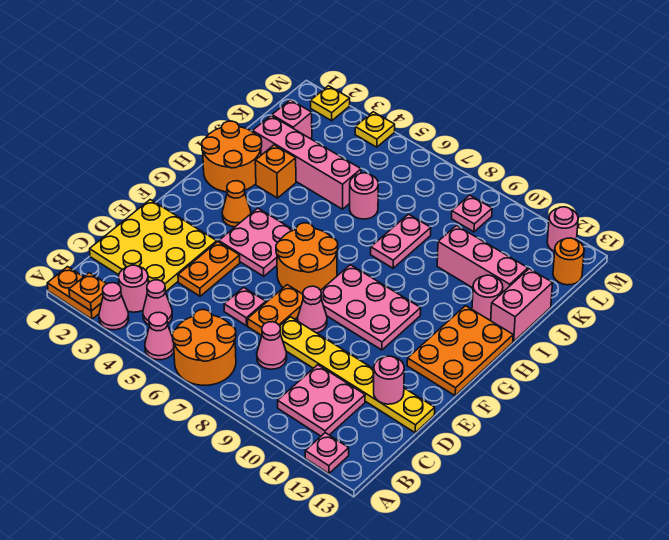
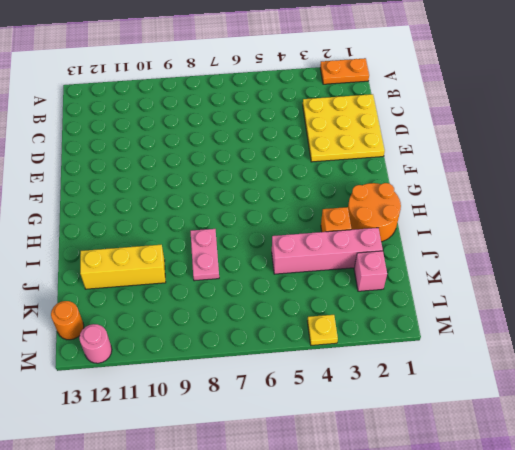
yellow brick J10:J12 level 1 -> pink brick J10:J12 level 1
none -> pink cone A3 level 1
none -> pink cone A5 level 1
none -> orange round brick A6:B7 level 1
none -> pink plate A12 level 1

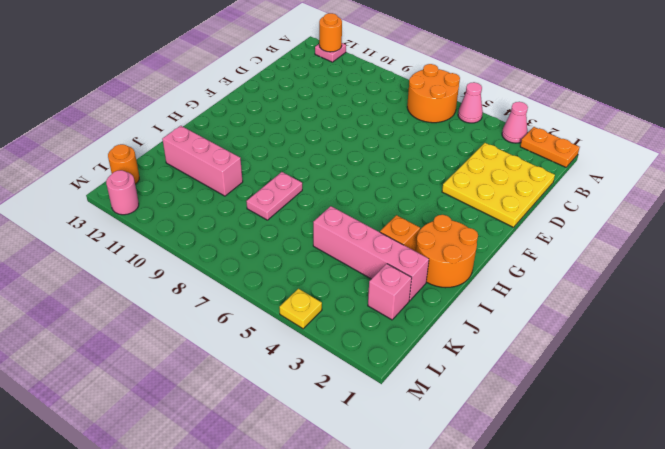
orange round brick A12 level 2 -> none
none -> pink round brick B3 level 1
none -> pink cone B4 level 1
none -> pink plate B10:C11 level 1
none -> pink cone C8 level 1

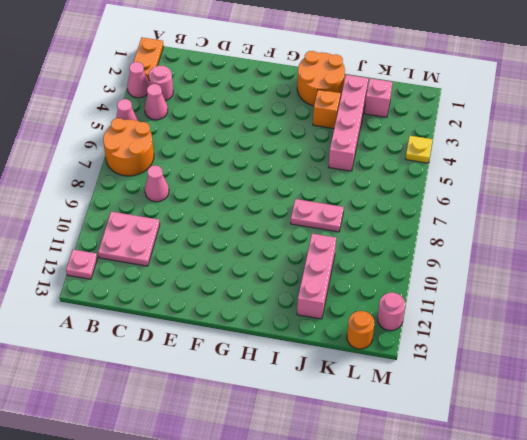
none -> yellow plate C1:E3 level 1
none -> orange plate D4:E4 level 1
none -> pink plate D6 level 1
none -> orange plate D7:E7 level 1

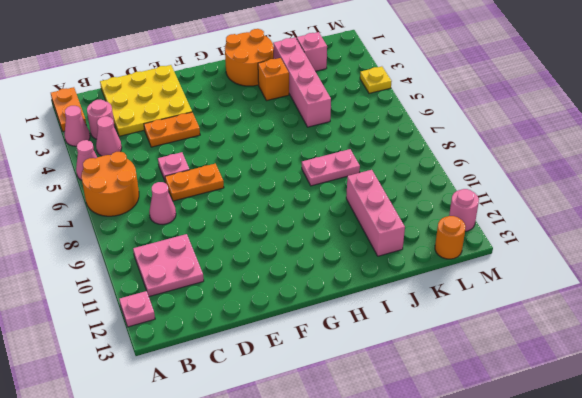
none -> yellow plate D8:D13 level 1
none -> pink cone E8 level 1
none -> pink plate F4:G5 level 1
none -> orange round brick F6:G7 level 1

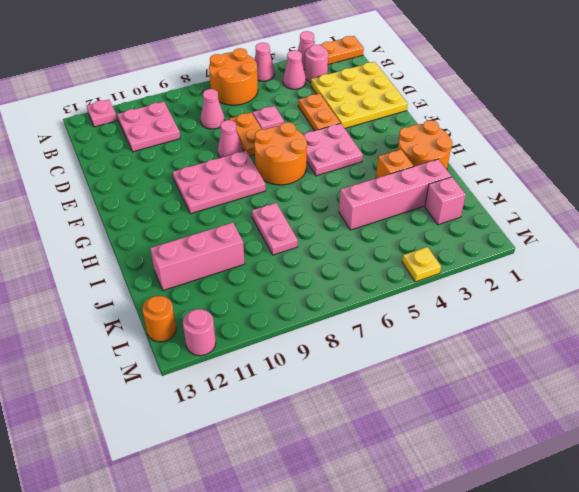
none -> yellow plate D8:D13 level 1
none -> orange plate F12:H13 level 1
none -> orange cone G3 level 1
none -> pink round brick I12 level 1

